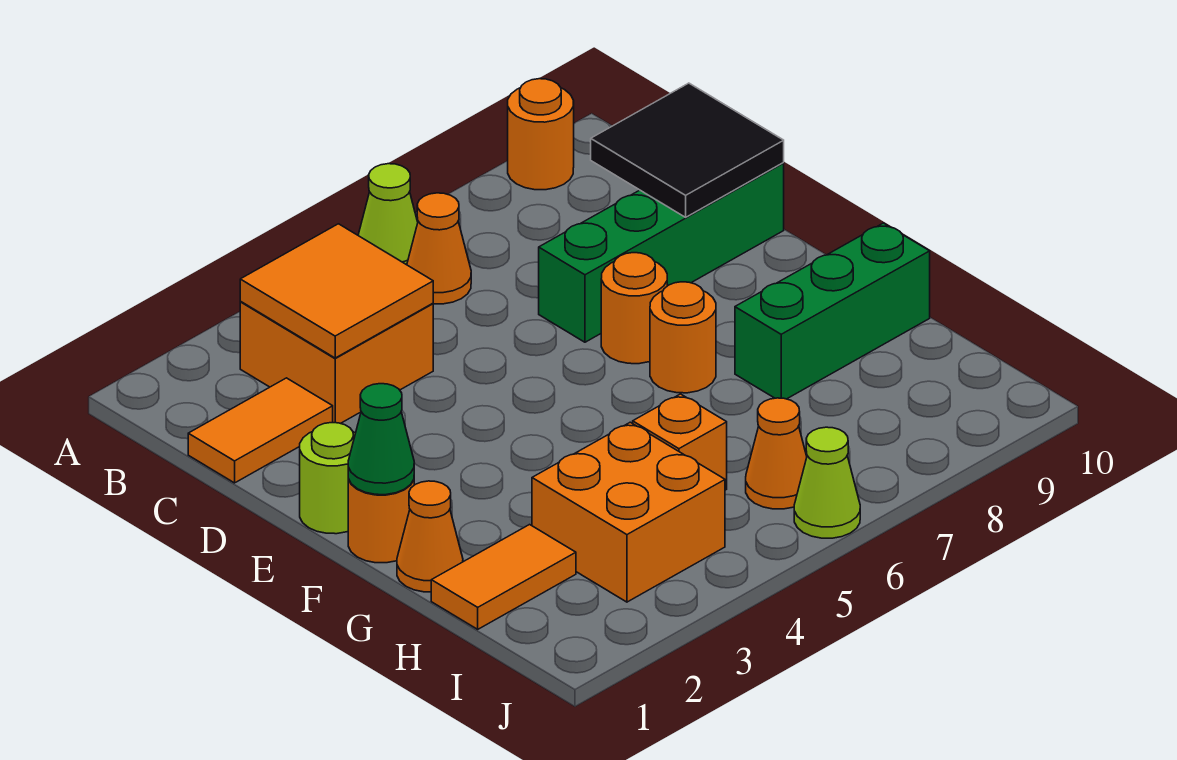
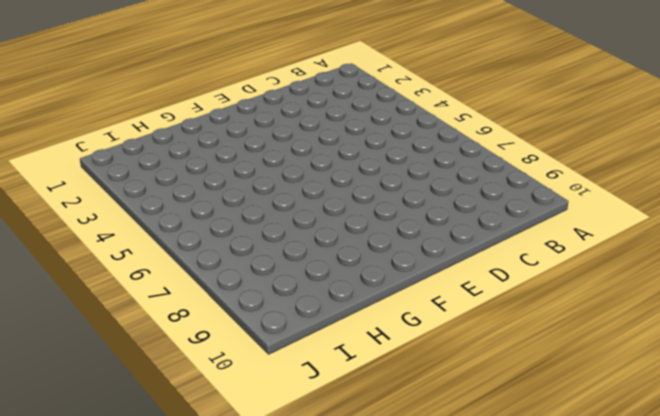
none -> lime cone A6 level 1
none -> orange round brick A9 level 1
none -> orange brick B3:C4 level 1

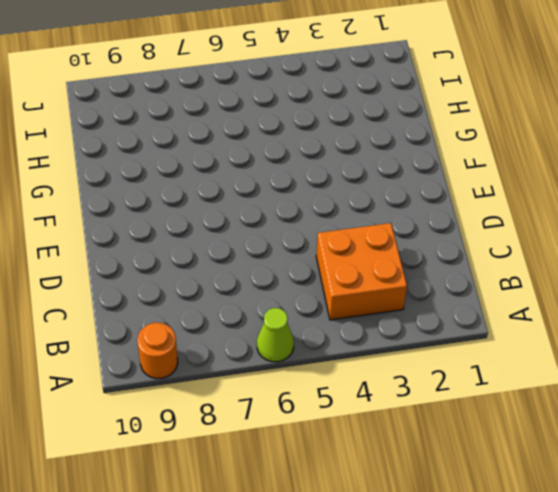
none -> orange cone B6 level 1
none -> orange tile C1:C2 level 1
none -> green brick D7:D10 level 1

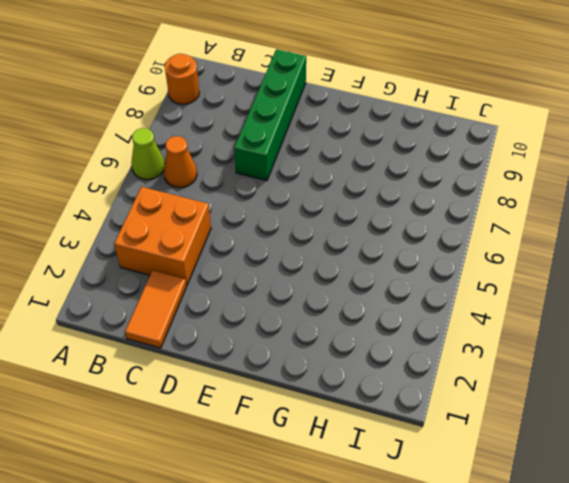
none -> lime round brick E1 level 1
none -> orange round brick E7 level 1
none -> orange round brick F1 level 1

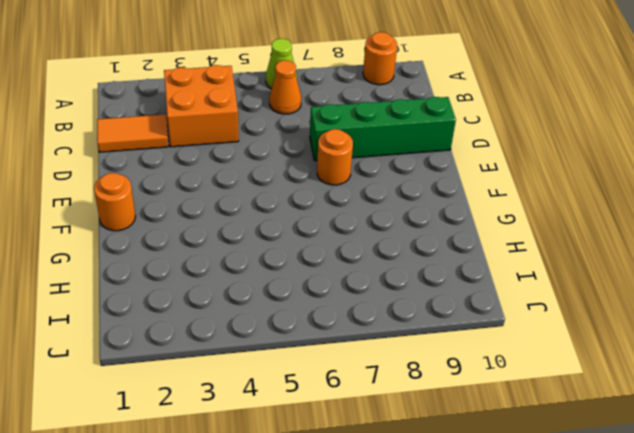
none -> lime round brick E1 level 1
none -> orange round brick F7 level 1
none -> orange cone G1 level 1

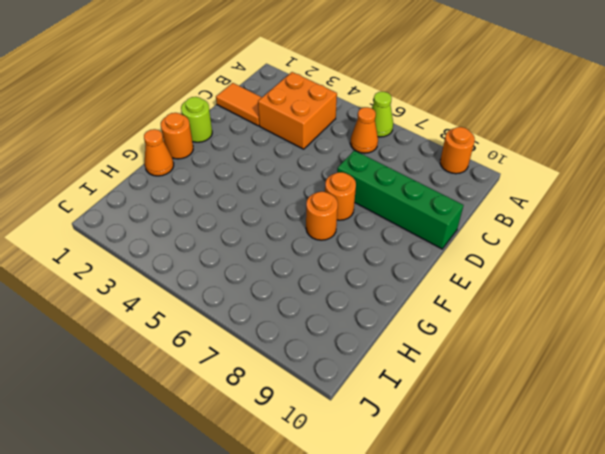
none -> green brick G8:G10 level 1
none -> orange tile H1:H2 level 1
none -> orange brick H3:I4 level 1

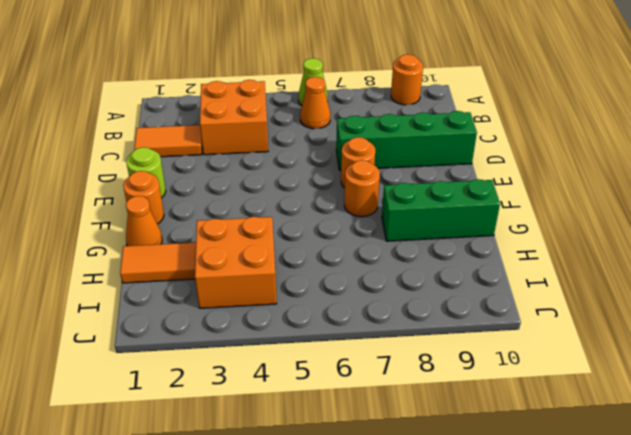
none -> orange brick H5 level 1
none -> orange cone I6 level 1
none -> lime cone J6 level 1

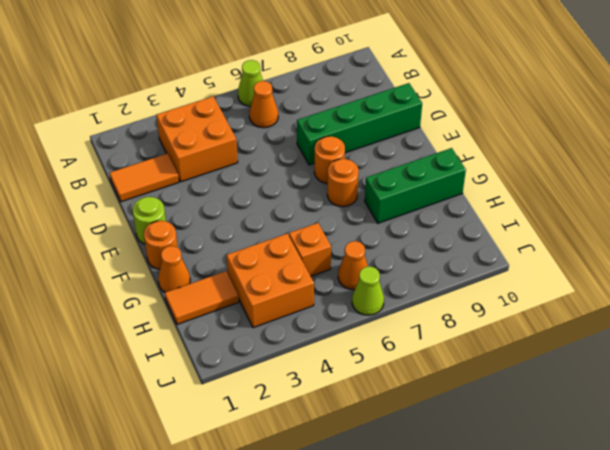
none -> orange round brick A9 level 1
none -> orange tile B3:C4 level 2
none -> black tile C9:D10 level 2

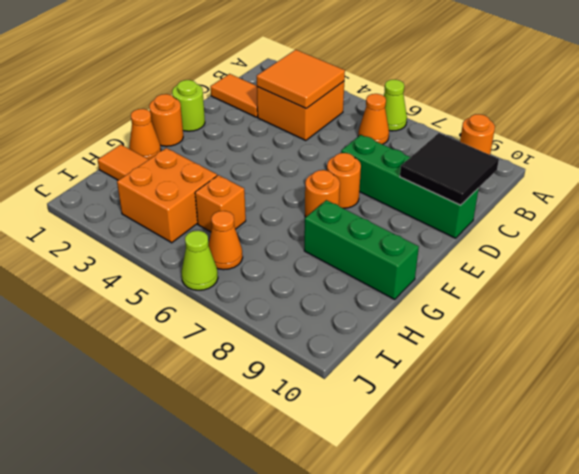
none -> green cone F1 level 2

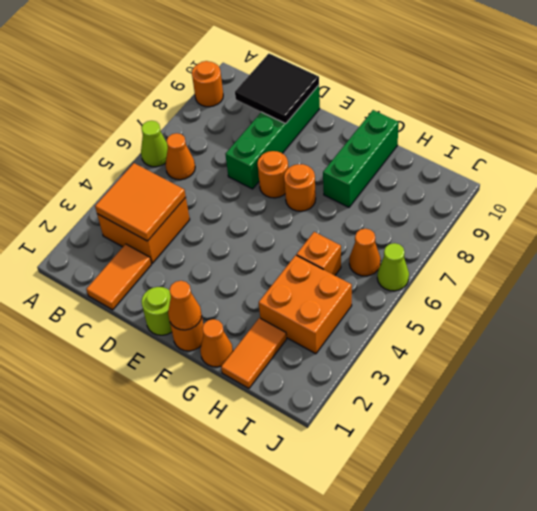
orange cone F1 level 2 -> green cone F1 level 2

